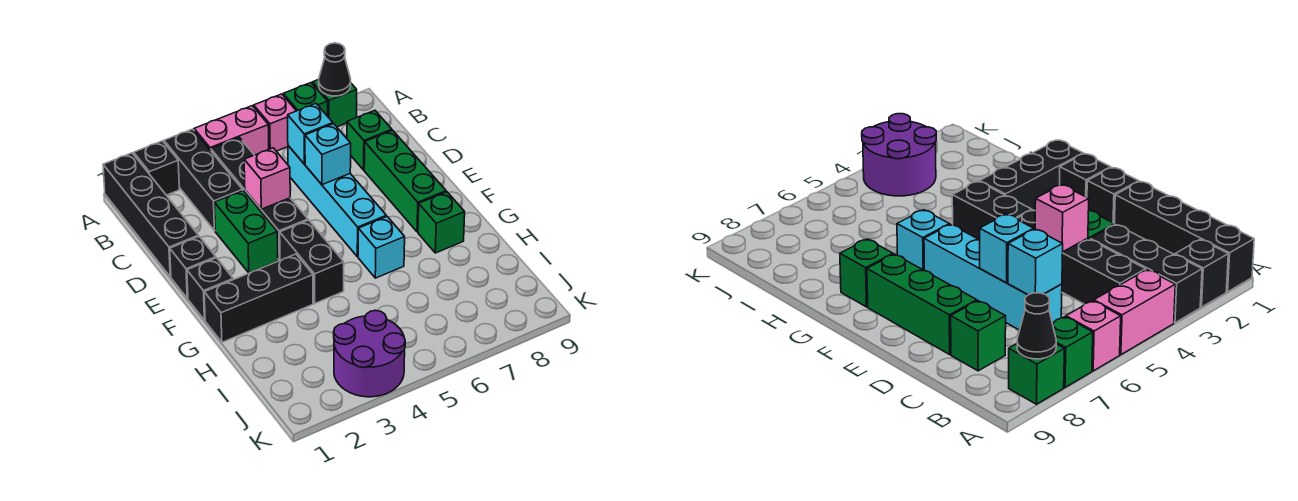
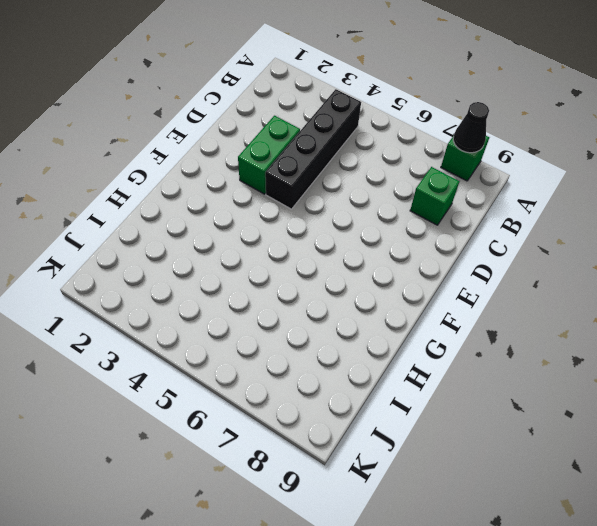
none -> black brick A1:D1 level 1
none -> black brick A2 level 1
none -> black brick A3:C3 level 1

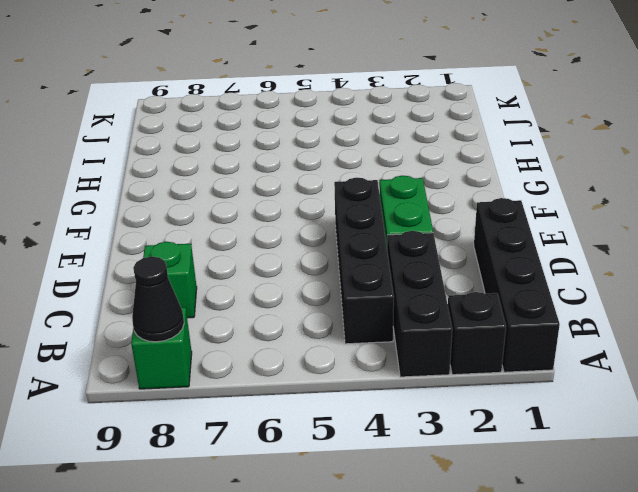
none -> pink brick A4:A5 level 1
none -> pink brick A6 level 1
none -> green brick A7 level 1

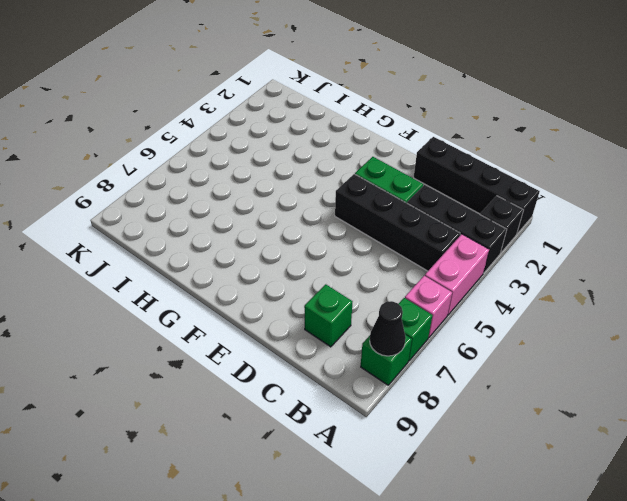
none -> cyan brick C6:F6 level 1
none -> green brick D8:F8 level 1
none -> black brick E1 level 1

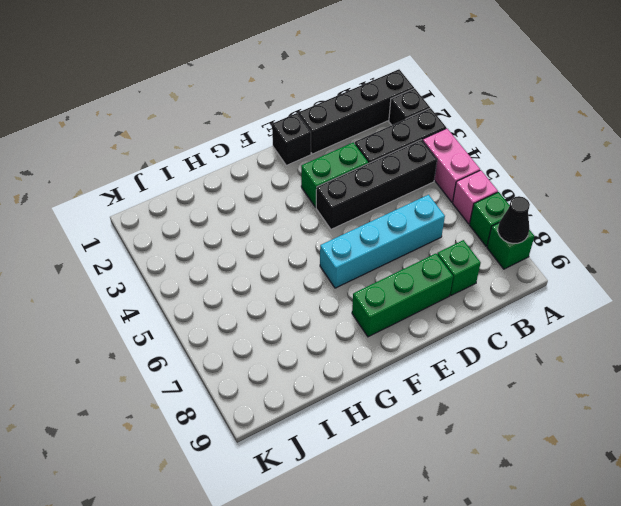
none -> black brick F1 level 1
none -> black brick F4:G4 level 1
none -> black brick G1:G3 level 1

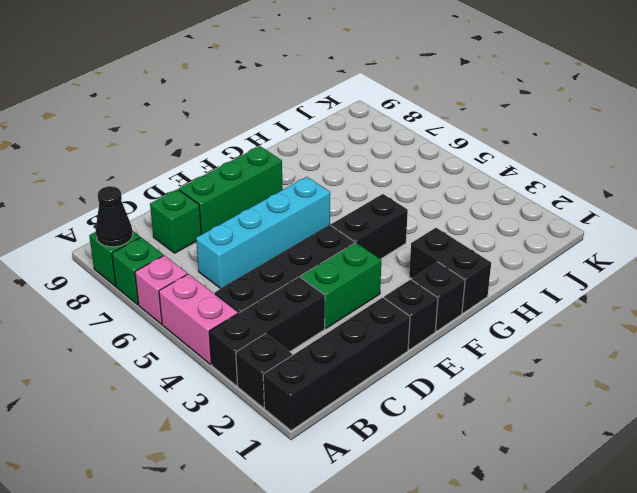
black brick G1:G2 level 1 -> black brick G1:G3 level 1
none -> cyan brick G6 level 1
none -> green brick G8 level 1
none -> purple round brick J3:K4 level 1

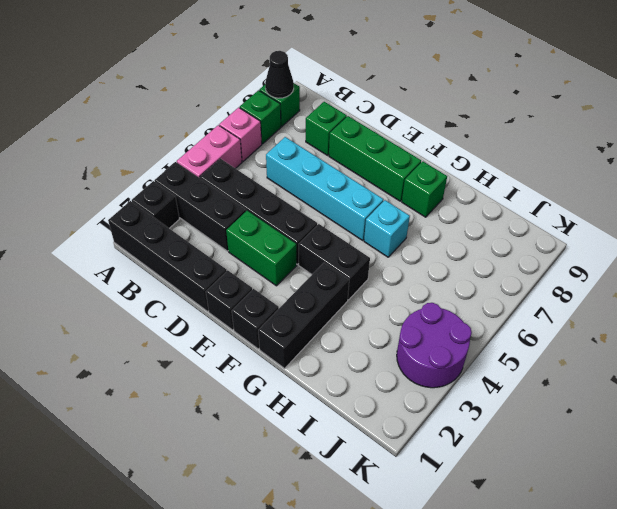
none -> cyan brick C6 level 2
none -> pink brick D4 level 2
none -> cyan brick D6 level 2

